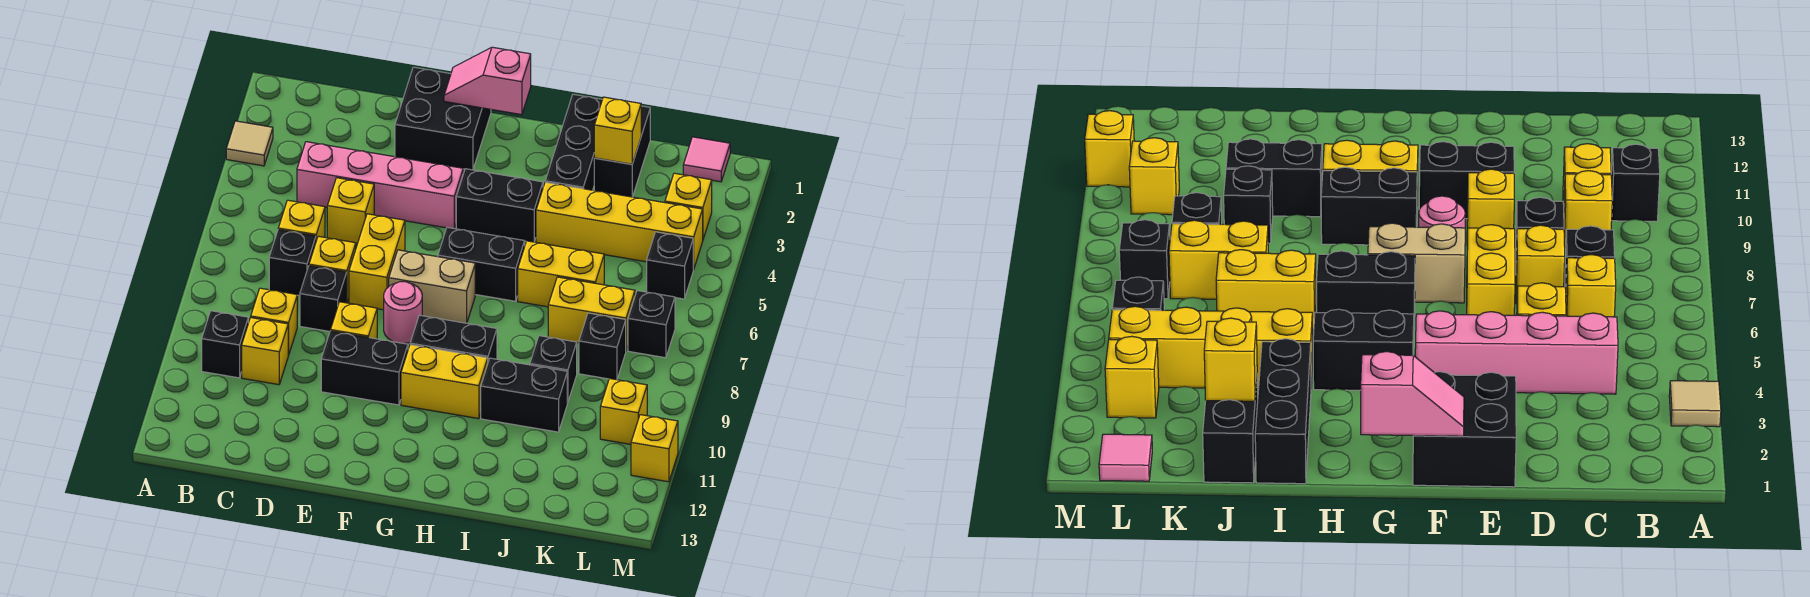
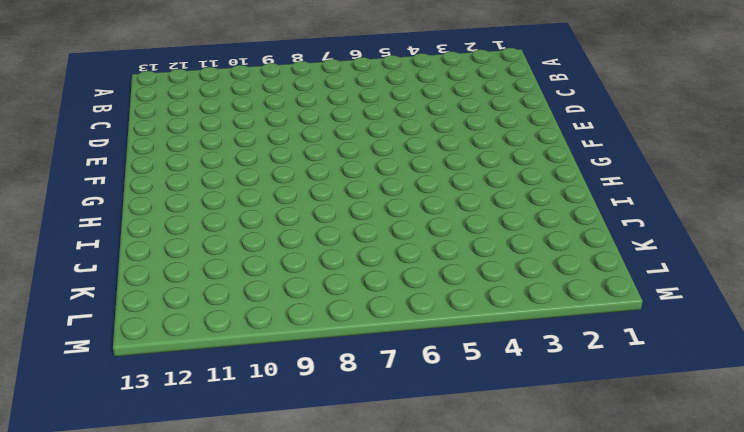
none -> tan tile A3 level 1
none -> black brick B10 level 1
none -> pink brick C4:F4 level 1
none -> yellow brick C6 level 1

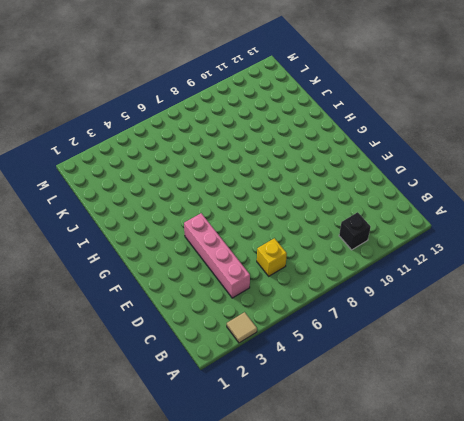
none -> black brick C7 level 1
none -> yellow brick C9 level 1
none -> yellow brick C10 level 1
none -> yellow brick D5 level 1

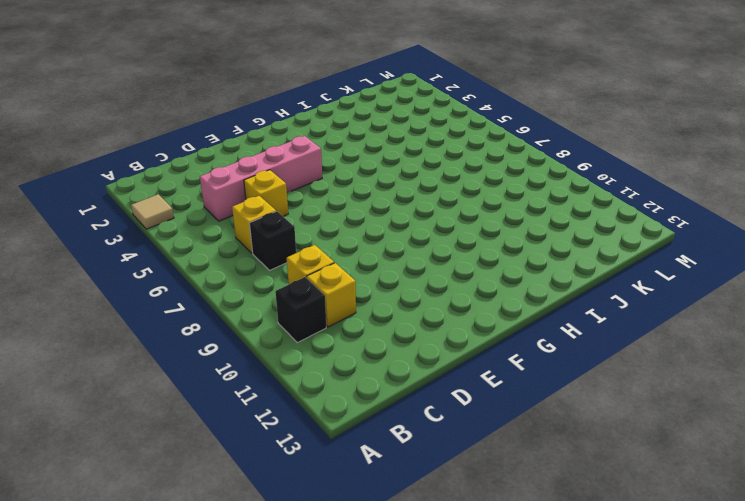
none -> yellow brick D7 level 1
none -> black brick D8 level 1
none -> black brick E1:F2 level 1
none -> yellow brick E6:E7 level 1

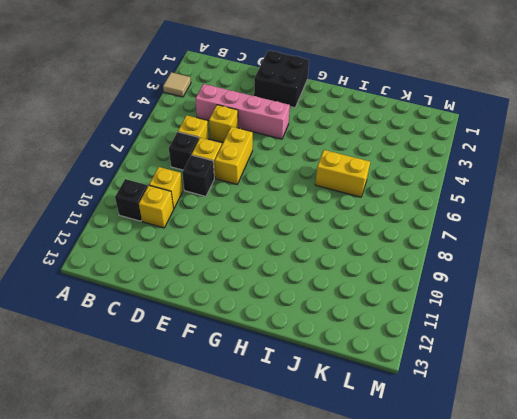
none -> yellow brick E9 level 1
none -> black brick E10:F10 level 1
none -> tan brick F7:G7 level 1
none -> pink round brick F8 level 1

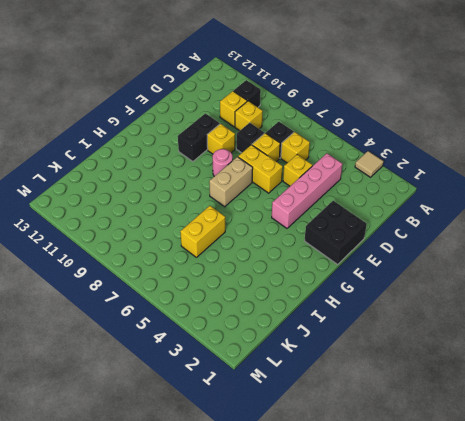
none -> black brick G4:H4 level 1
none -> black brick G6:H6 level 1
none -> black brick G9:H9 level 1
none -> yellow brick G10:H10 level 1

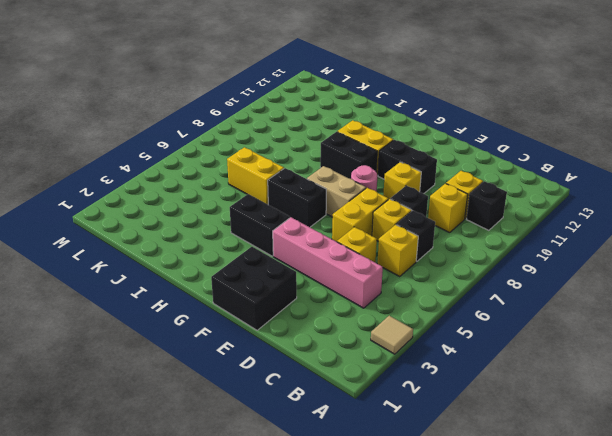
none -> black brick I1:I3 level 1
none -> yellow brick I4:L4 level 1
none -> black brick I10:J10 level 1
none -> black brick J1:J2 level 1

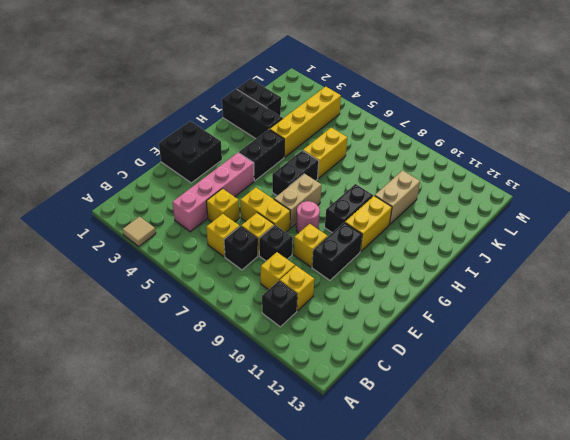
tan brick I10:J10 level 1 -> black brick I10:J10 level 1
none -> yellow brick J7:K7 level 1
none -> black brick J9 level 1
none -> black brick K8 level 1
none -> pink tile L1 level 1

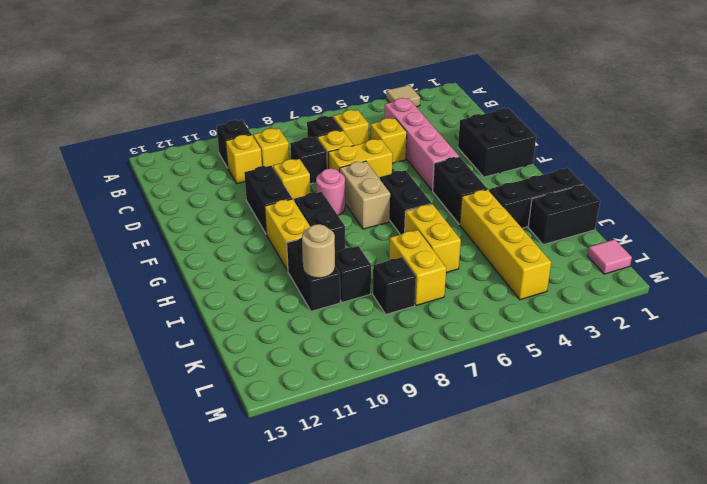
tan round brick J10 level 2 -> none
none -> yellow brick L3 level 1
none -> black brick L5 level 1
none -> black brick L7 level 1
none -> yellow brick L10 level 1

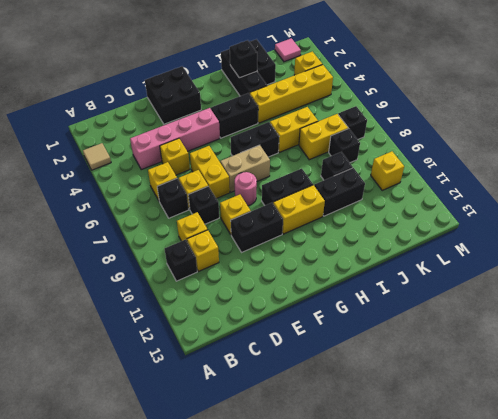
black brick I2 level 2 -> black brick L5 level 1
none -> yellow brick M11 level 1
none -> pink slope F1:G1 level 2 top G
none -> yellow brick J2 level 2

